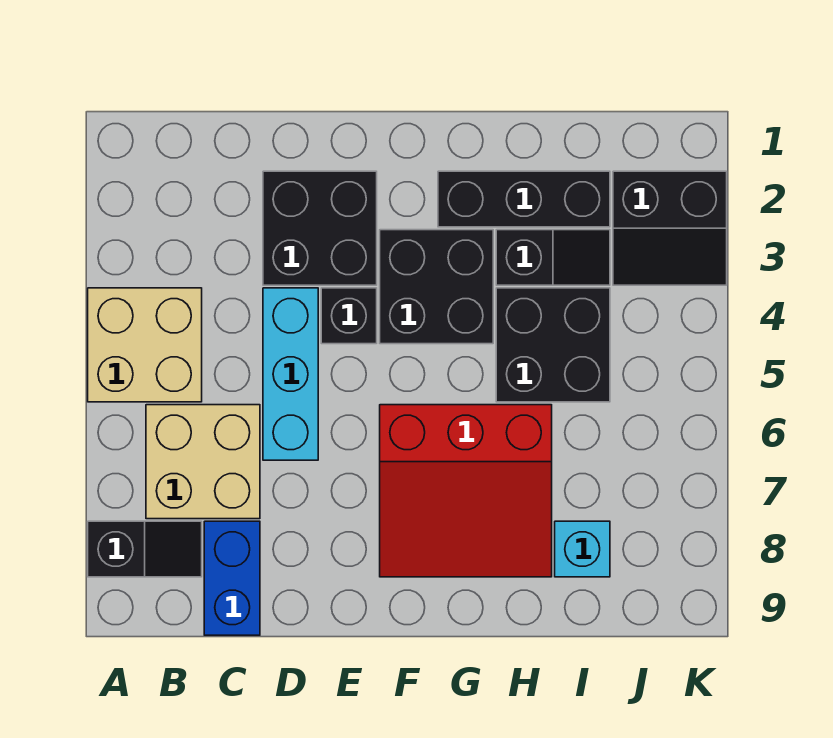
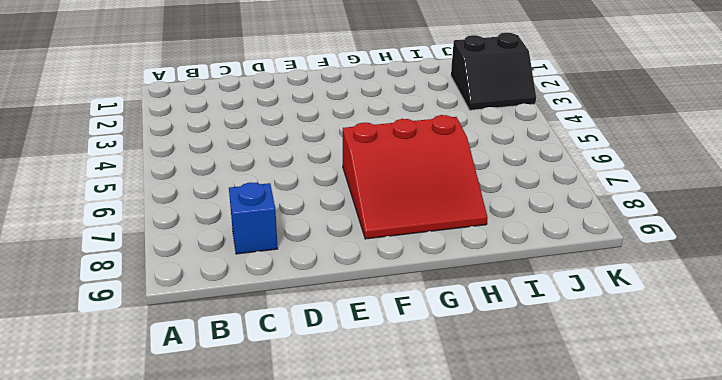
blue brick C8 level 1 -> blue brick C8:C9 level 1
none -> tan brick A4:B5 level 1
none -> black slope A8:B8 level 1 top A
none -> tan brick B6:C7 level 1

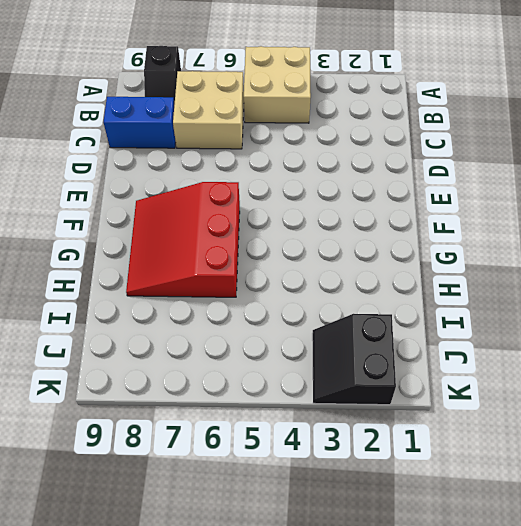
none -> black brick D2:E3 level 1
none -> cyan brick D4:D6 level 1
none -> black brick E4 level 1

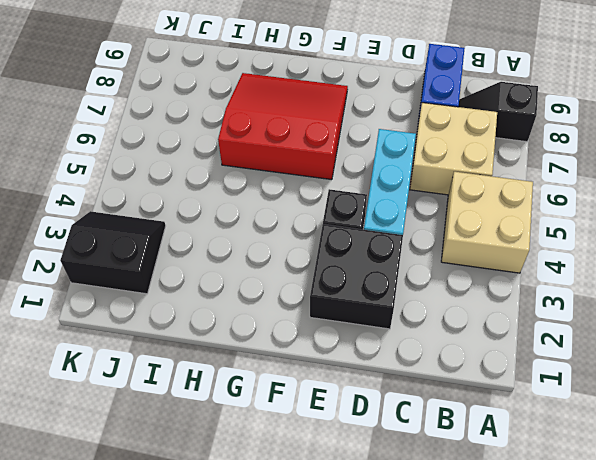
none -> black brick F3:G4 level 1
none -> black brick G2:I2 level 1
none -> black slope H3:I3 level 1 top H

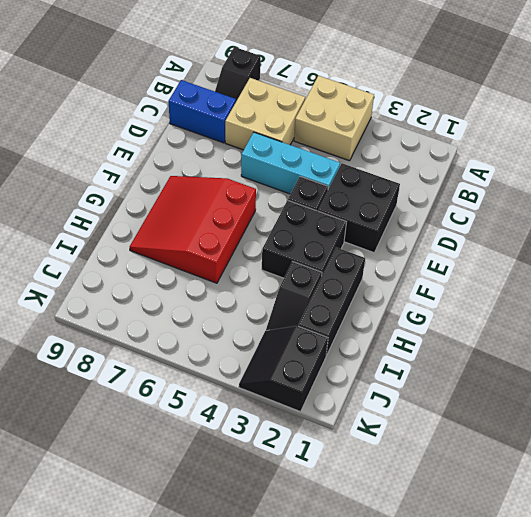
none -> black brick H4:I5 level 1
none -> cyan brick I8 level 1

